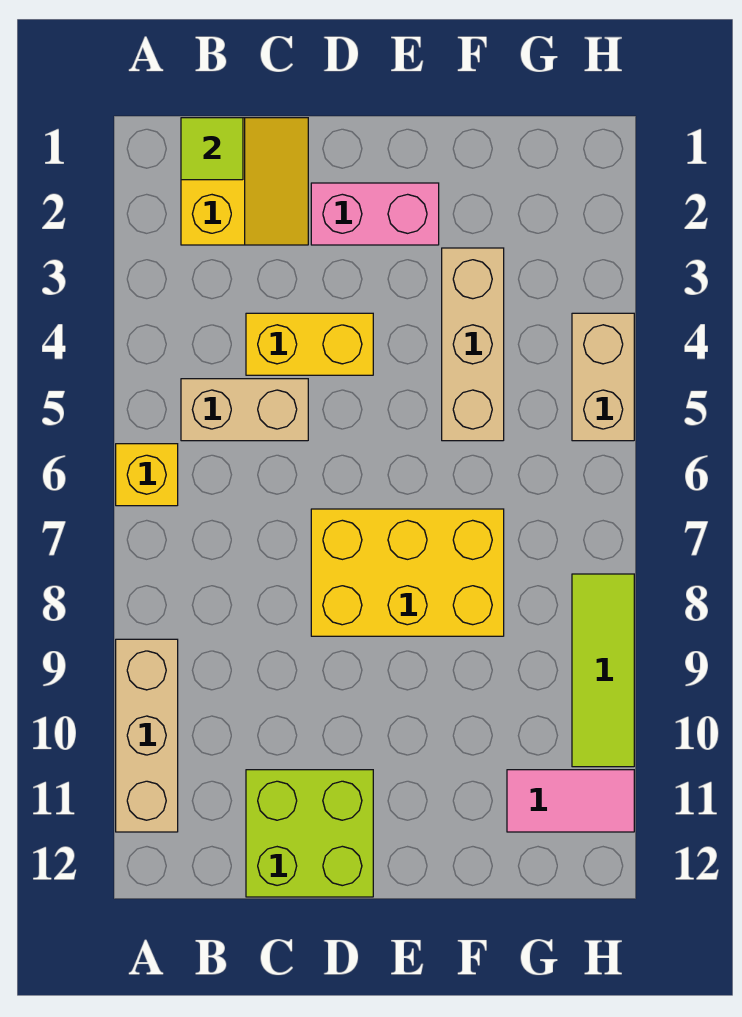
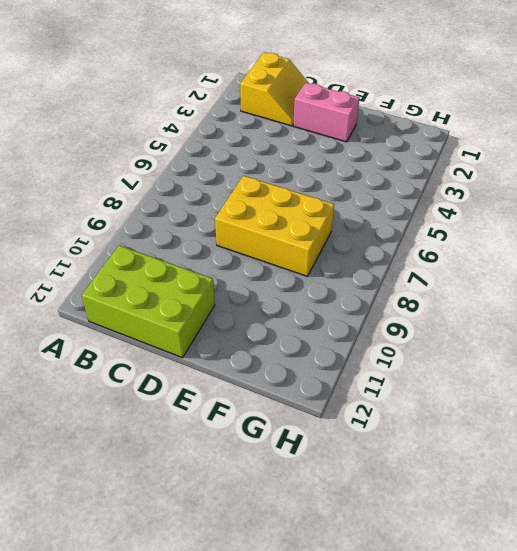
lime brick B11:D12 level 1 -> lime brick C11:D12 level 1
none -> yellow brick A6 level 1
none -> tan brick A9:A11 level 1
none -> tan brick B5:C5 level 1

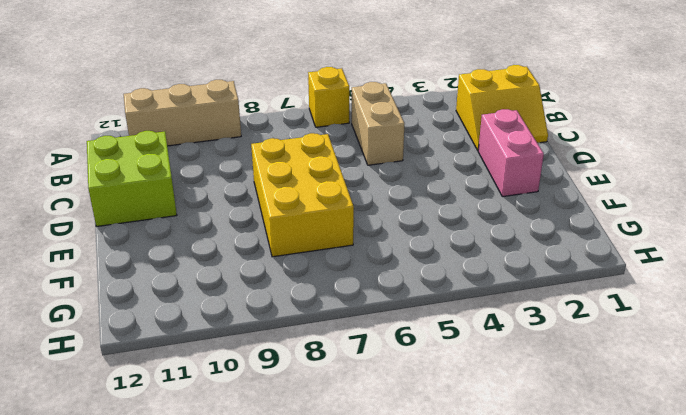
none -> yellow brick C4:D4 level 1
none -> tan brick F3:F5 level 1
none -> pink tile G11:H11 level 1

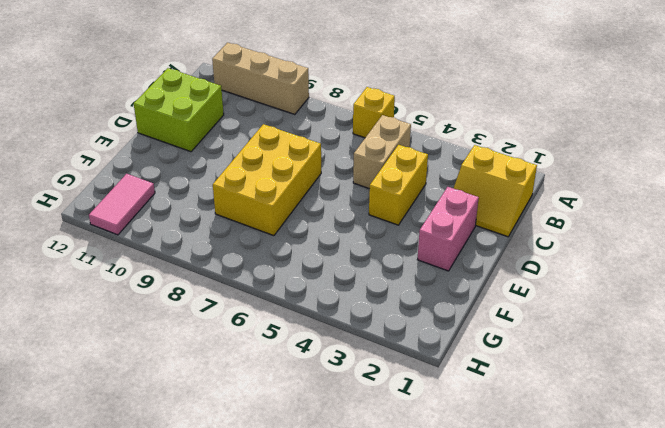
none -> tan brick F3:F5 level 1
none -> tan brick H4:H5 level 1
none -> lime tile H8:H10 level 1

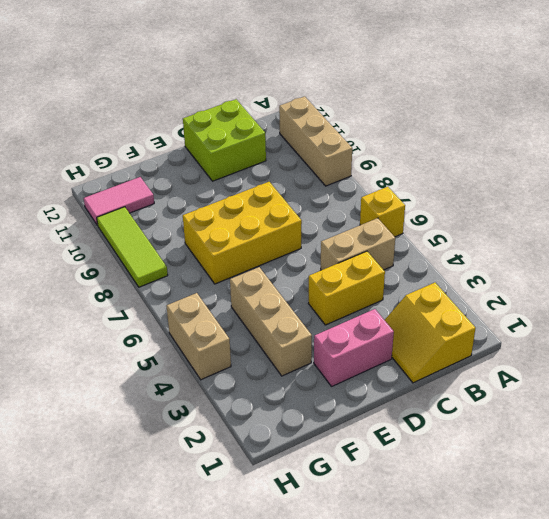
none -> lime tile B1 level 2

